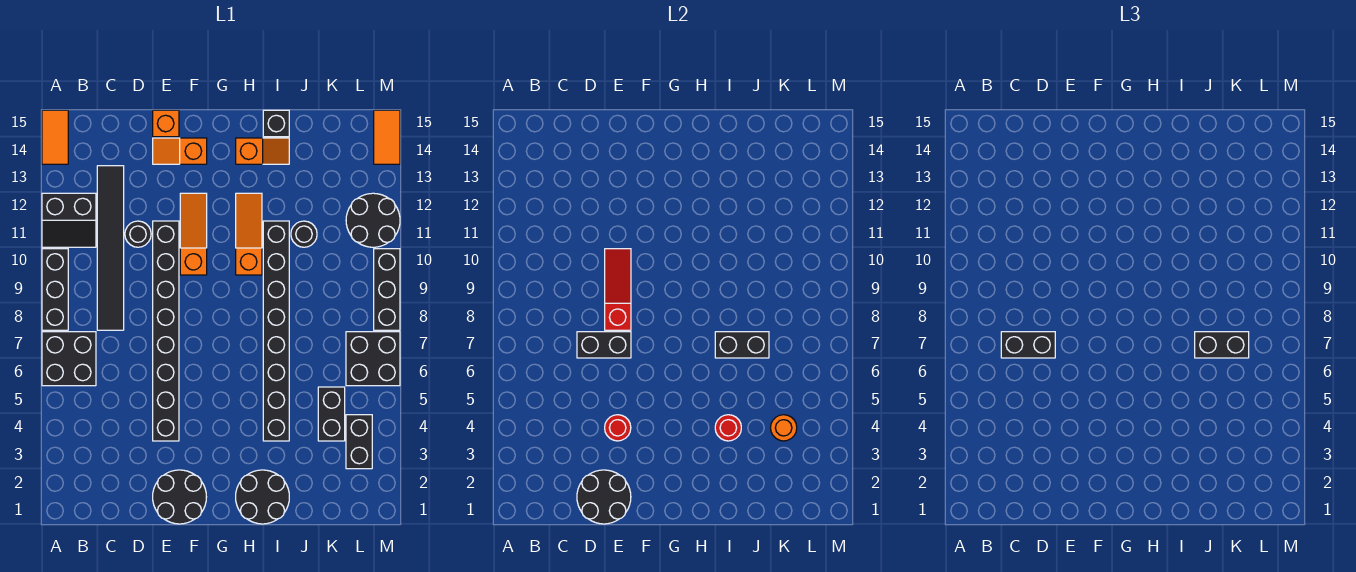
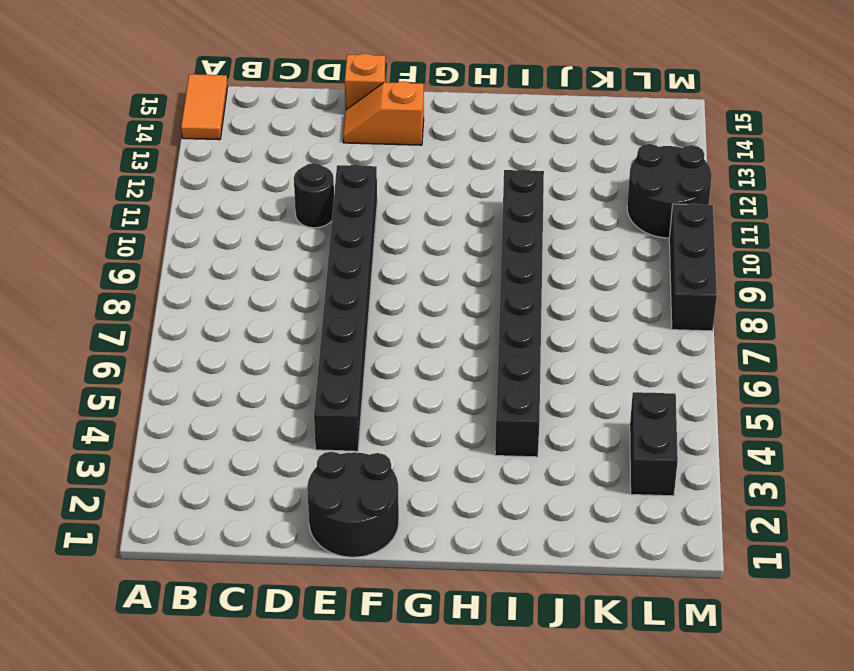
none -> black brick A6:B7 level 1
none -> black brick A8:A10 level 1
none -> black slope A11:B12 level 1 top 12
none -> black tile C8:C13 level 1

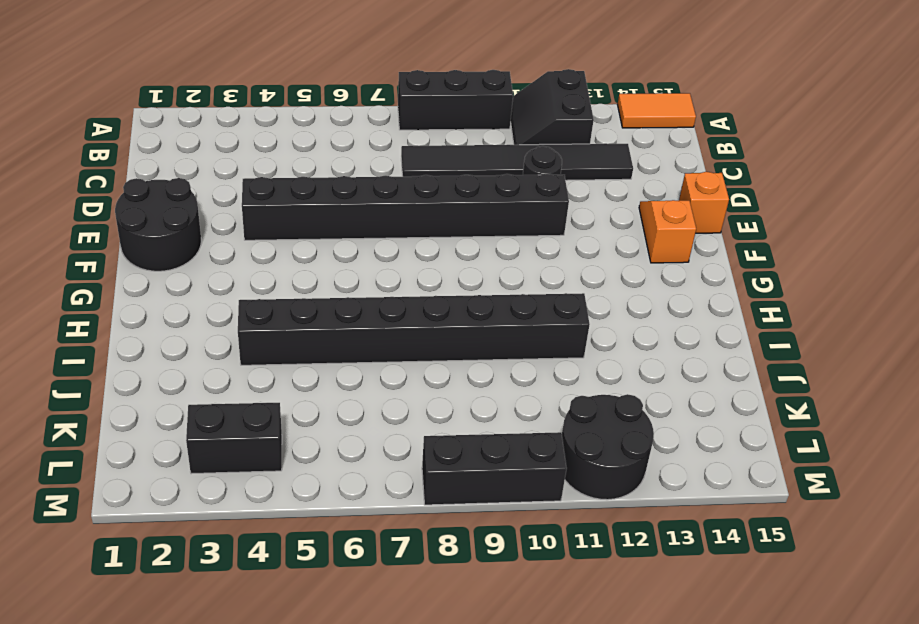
none -> black brick A6:B7 level 1
none -> orange slope F10:F12 level 1 top 10
none -> black round brick H1:I2 level 1
none -> orange slope H10:H12 level 1 top 10

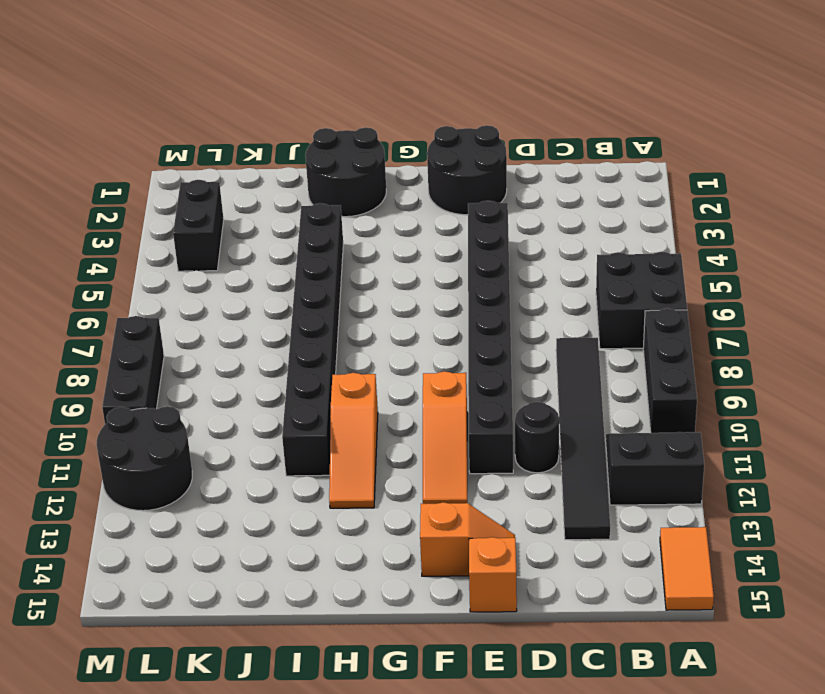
none -> orange slope H14:I14 level 1 top H
none -> black brick I15 level 1
none -> black round brick J11 level 1
none -> black brick K4:K5 level 1

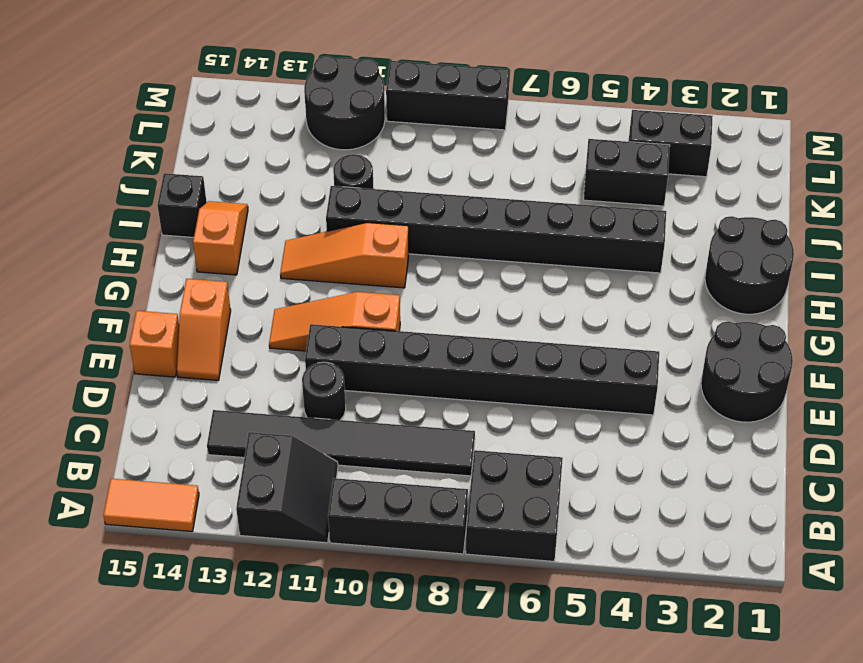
none -> black brick L6:M7 level 1
none -> orange tile M14:M15 level 1
none -> black round brick D1:E2 level 2
none -> black brick D7:E7 level 2

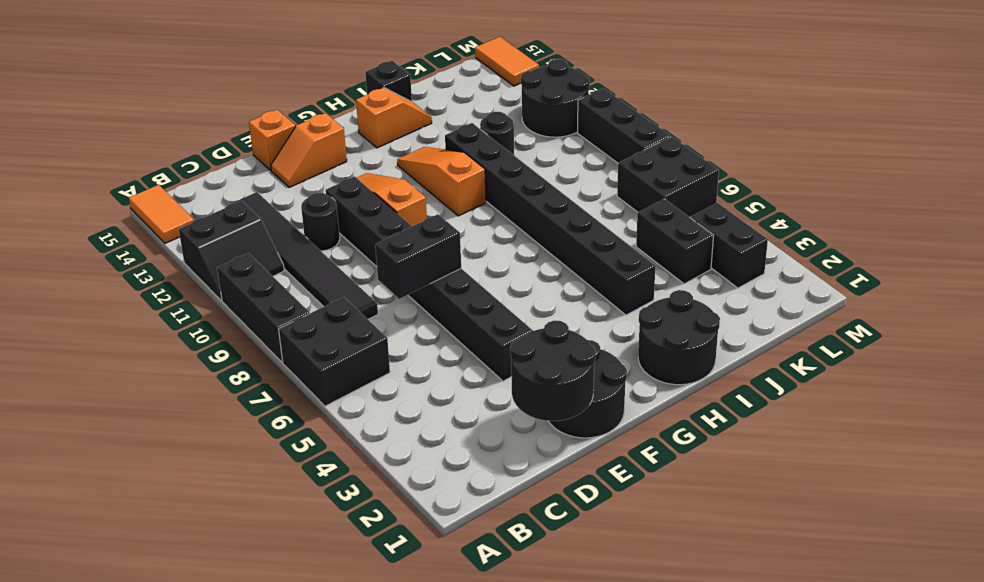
none -> red round brick E4 level 2
none -> red slope E8:E10 level 2 top 8
none -> red round brick I4 level 2
none -> black brick I7:J7 level 2

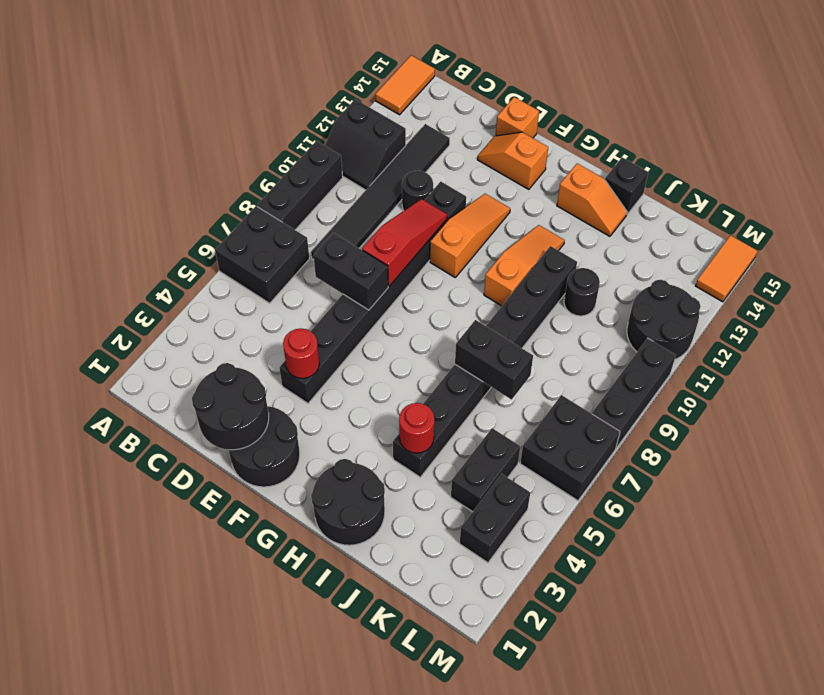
none -> orange round brick K4 level 2
none -> black brick C7:D7 level 3
none -> black brick J7:K7 level 3

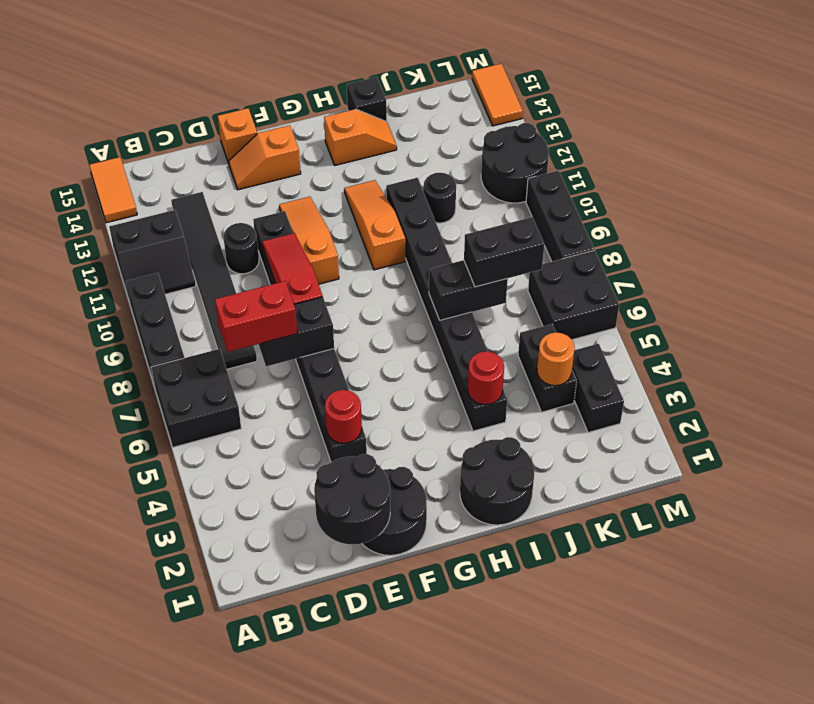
red brick C7:D7 level 3 -> black brick C7:D7 level 3

